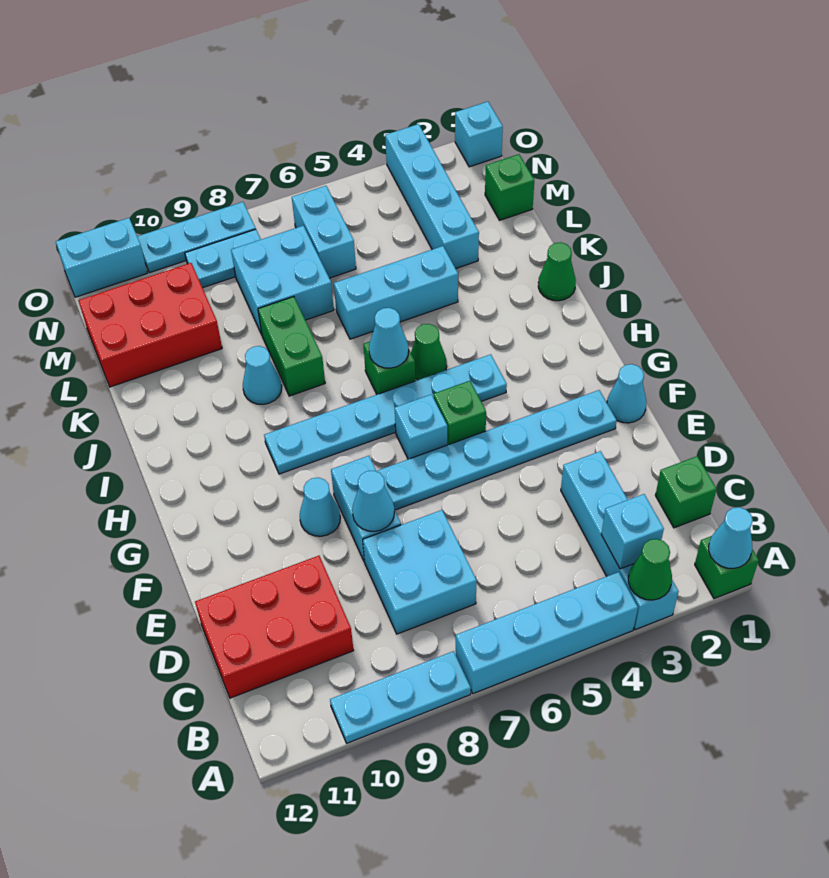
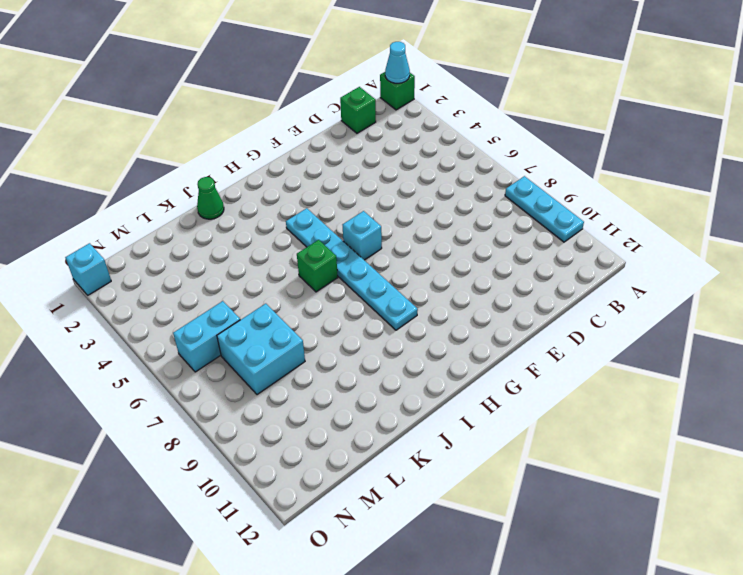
none -> cyan brick A3:D3 level 1
none -> cyan brick A4:A7 level 1
none -> cyan brick C7:D8 level 1
none -> red brick C10:D12 level 1

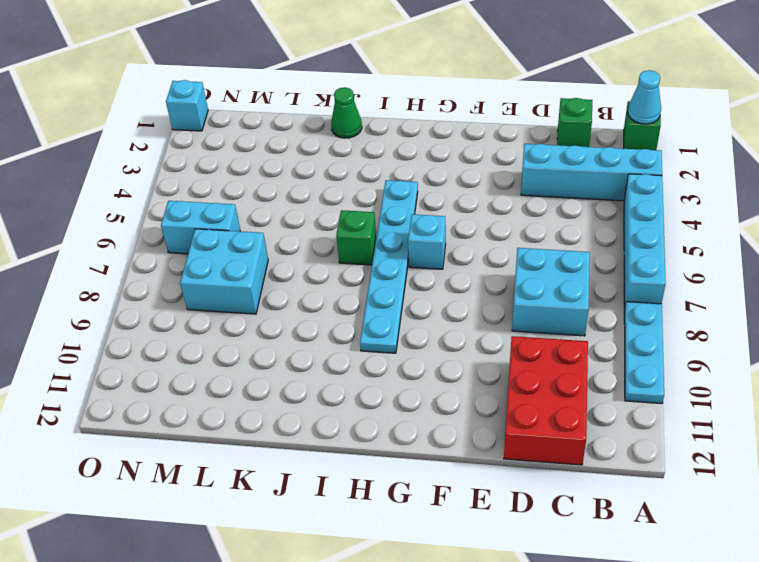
none -> cyan brick E8:F8 level 1
none -> cyan cone F1 level 1
none -> cyan plate F2:F7 level 1
none -> cyan cone F9 level 1

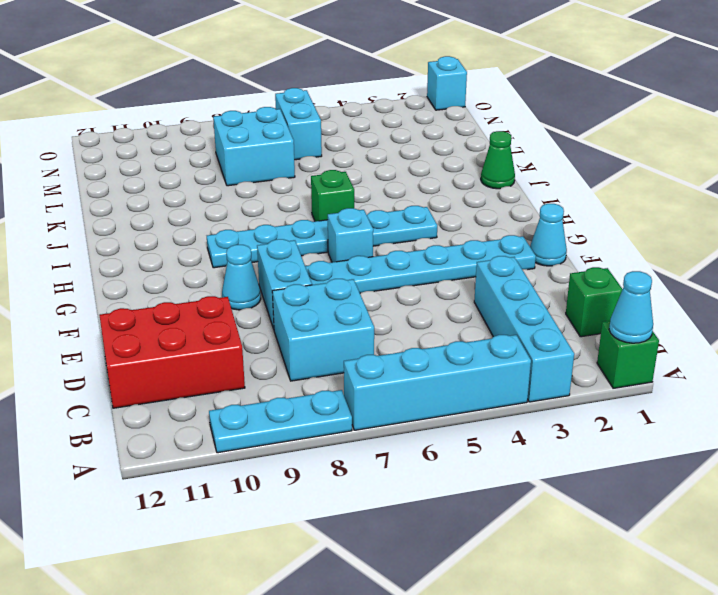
none -> green brick G5 level 1
none -> green cone I5 level 1
none -> green brick J8:K8 level 1
none -> cyan cone J9 level 1

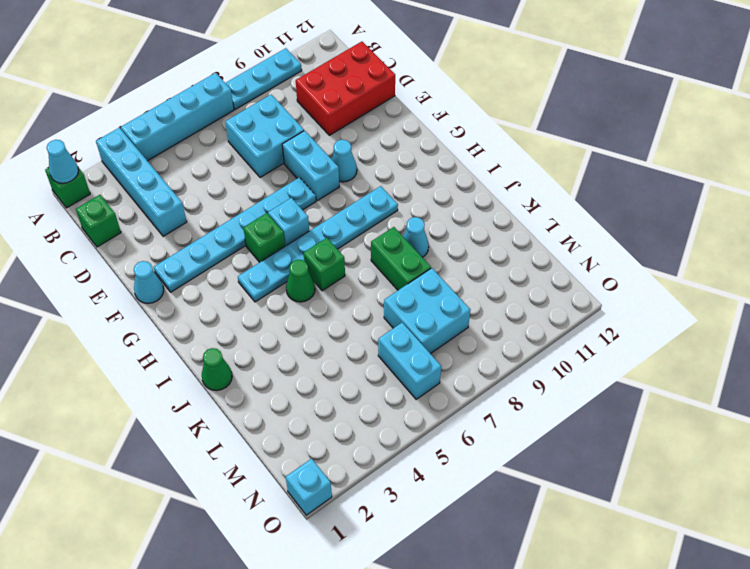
none -> cyan brick K4:K6 level 1
none -> cyan brick L3:O3 level 1
none -> red brick L10:M12 level 1
none -> green brick M1 level 1

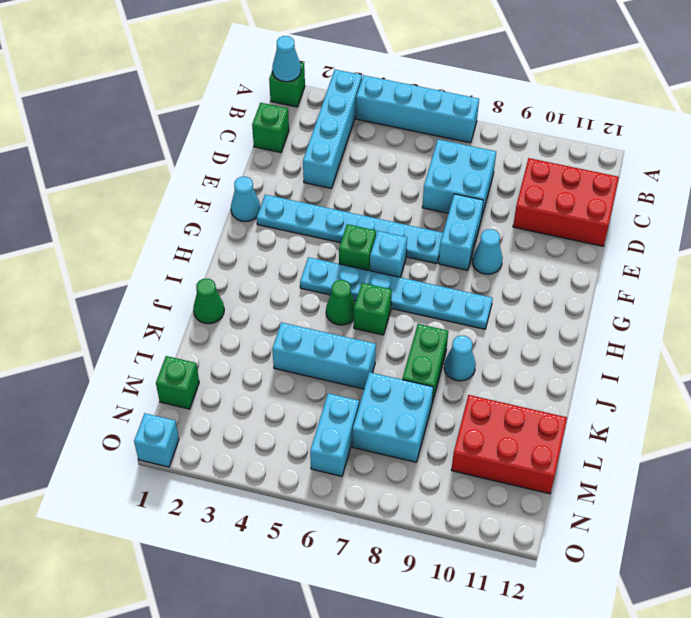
none -> cyan plate A8:A10 level 1
none -> cyan brick L3:O3 level 1
none -> cyan plate N8:N9 level 1
none -> cyan plate O8:O10 level 1

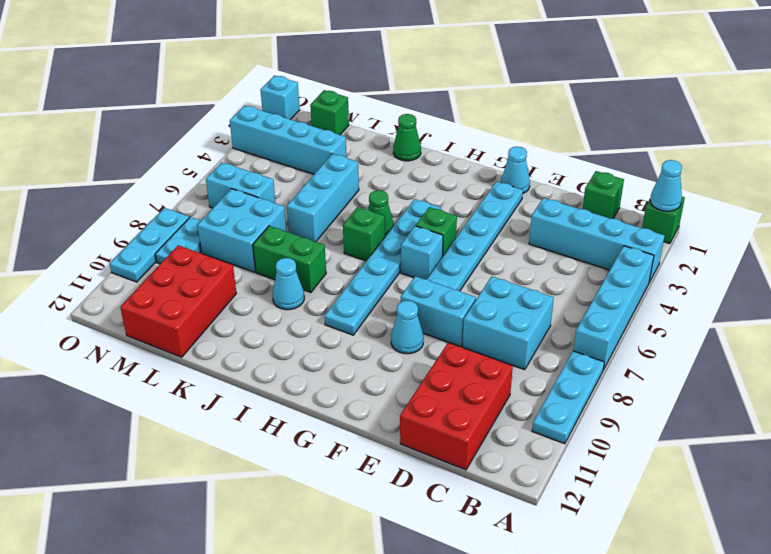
none -> cyan brick O11:O12 level 1
none -> green cone A3 level 2
none -> cyan brick B3 level 2
none -> cyan cone E8 level 2

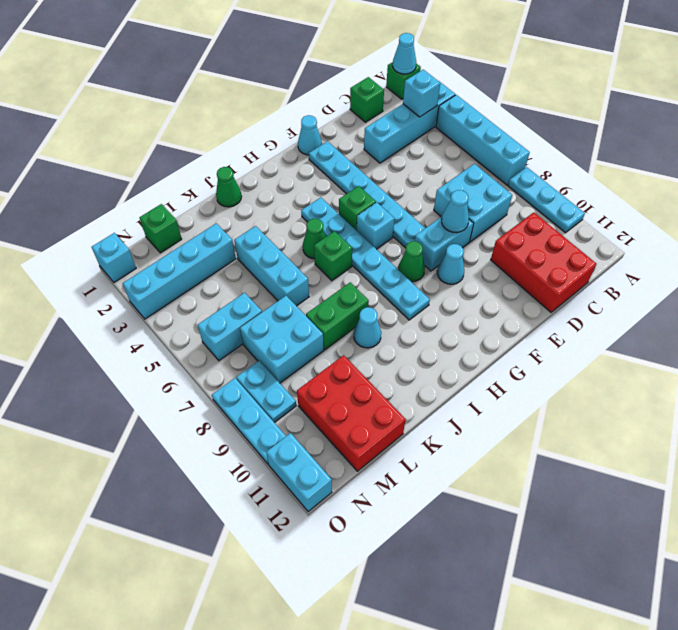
green cone G8 level 1 -> green cone A3 level 2
none -> cyan cone I6 level 2

